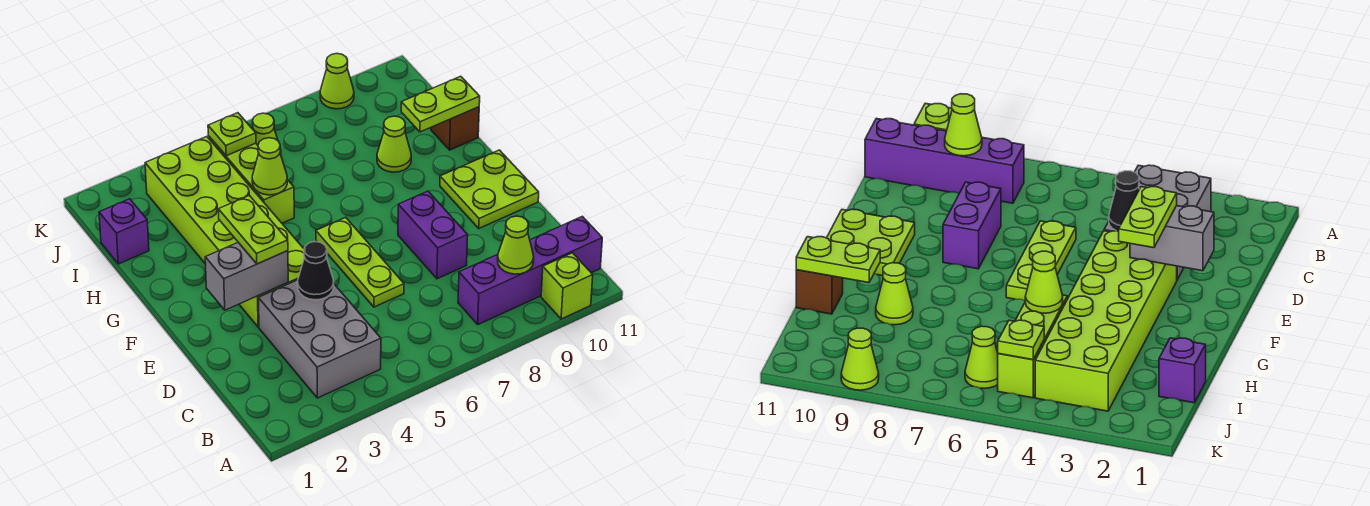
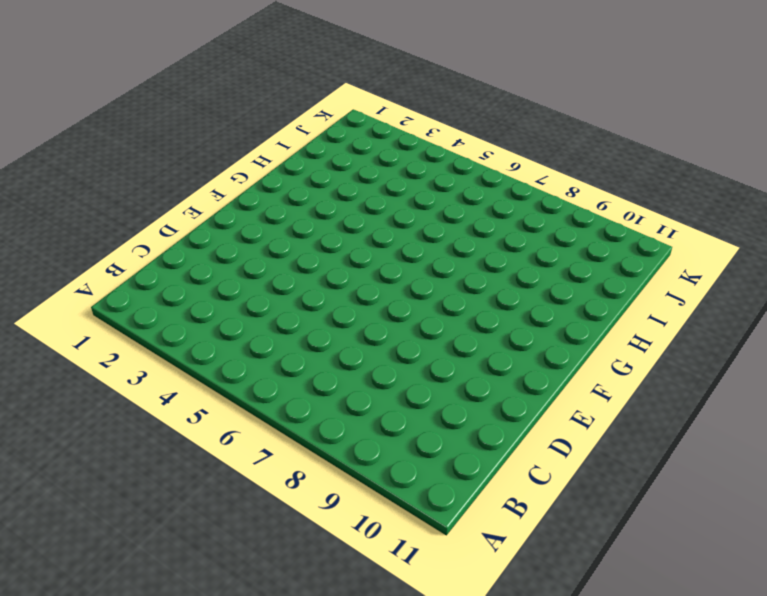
none -> lime brick A10 level 1
none -> grey brick B3:D4 level 1
none -> purple brick B8:B11 level 1

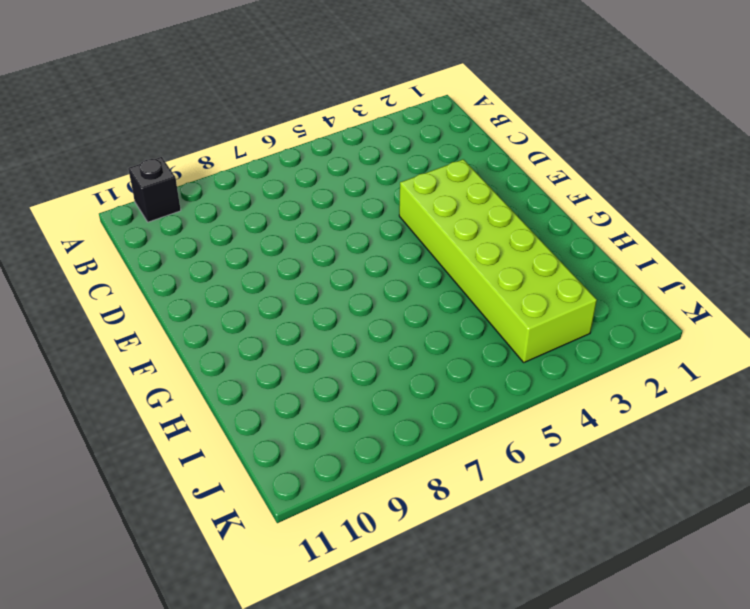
black brick A10 level 1 -> lime brick A10 level 1
none -> grey brick B3:D4 level 1
none -> purple brick B8:B11 level 1
none -> lime plate D6:F6 level 1

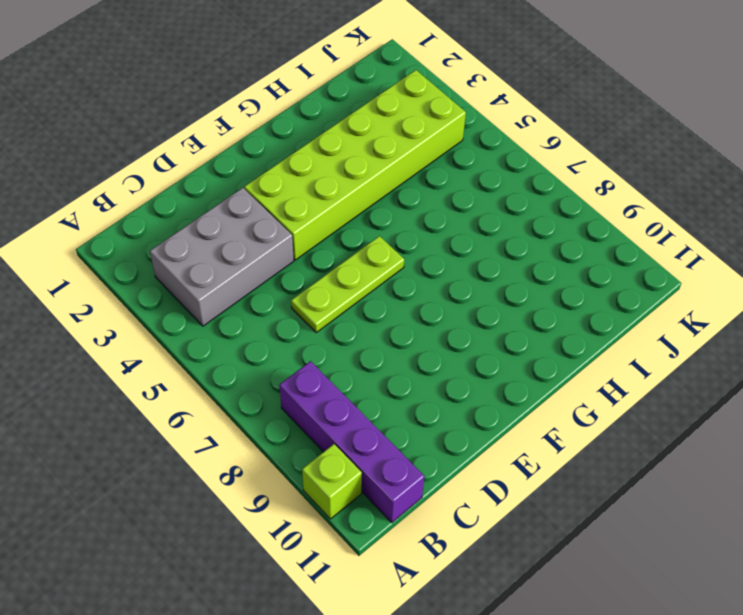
none -> purple brick D8:E8 level 1
none -> lime plate E10:F11 level 1
none -> lime brick H5:J5 level 1

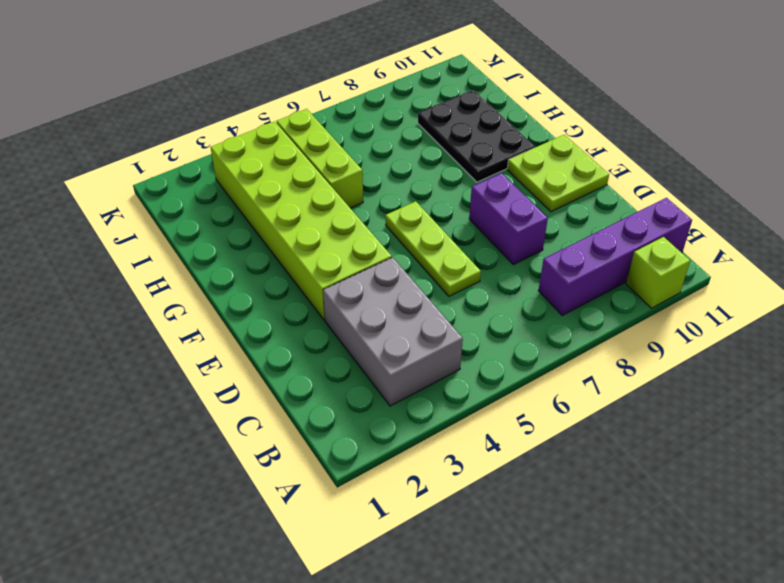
black plate G9:I10 level 1 -> lime cone H9 level 1
none -> brown brick H11 level 1
none -> purple brick I1 level 1
none -> lime cone J6 level 1

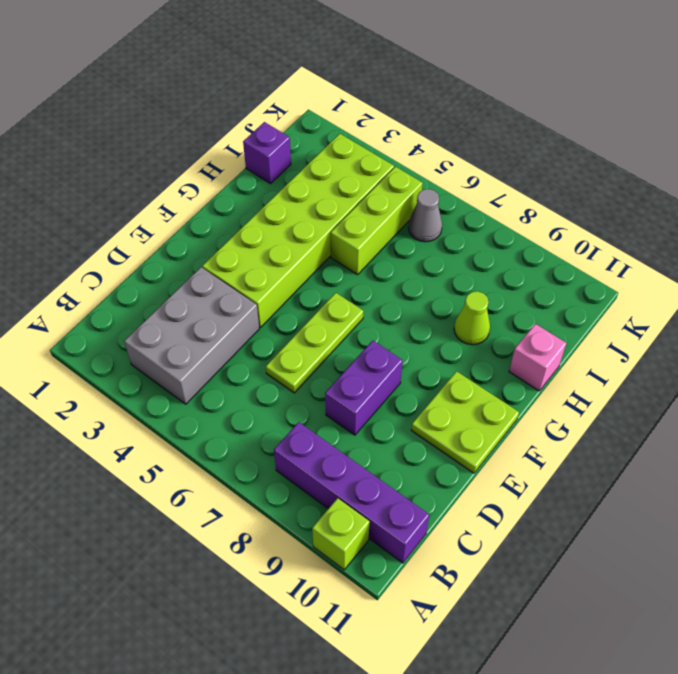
pink brick H11 level 1 -> brown brick H11 level 1
grey cone J6 level 1 -> lime cone J6 level 1
none -> lime cone K9 level 1
none -> lime cone B9 level 2
none -> black cone D4 level 2

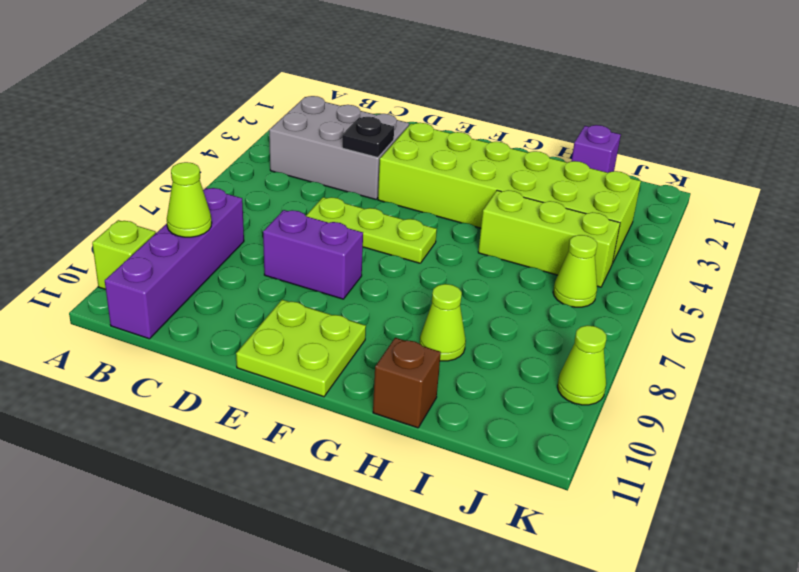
black plate D4 level 2 -> black cone D4 level 2
none -> grey brick E2:E3 level 2
none -> lime cone H5 level 2
none -> lime plate H10:H11 level 2

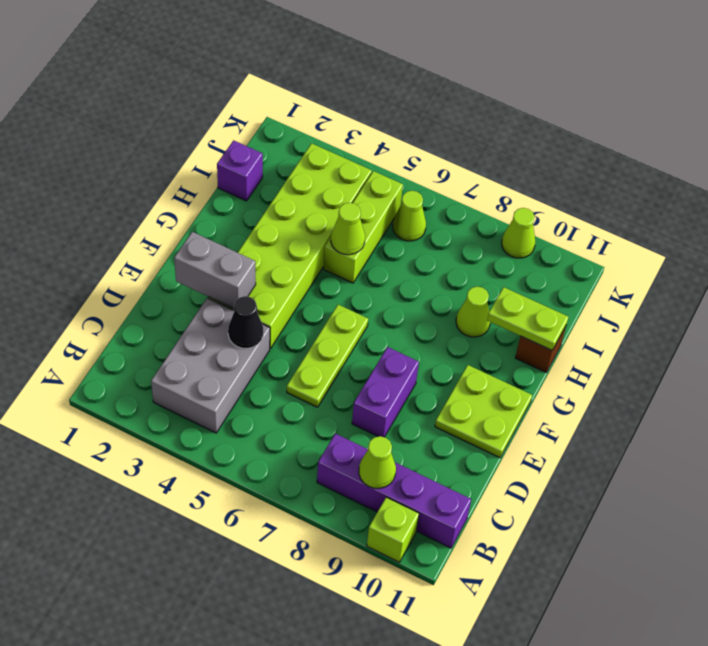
none -> lime plate J5 level 2
none -> lime plate E3:F3 level 3

